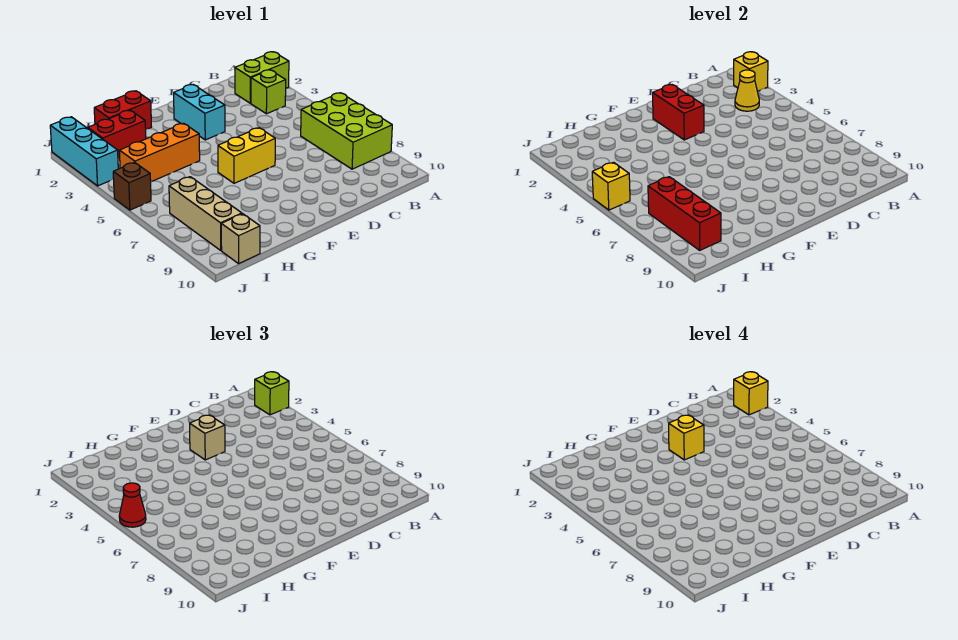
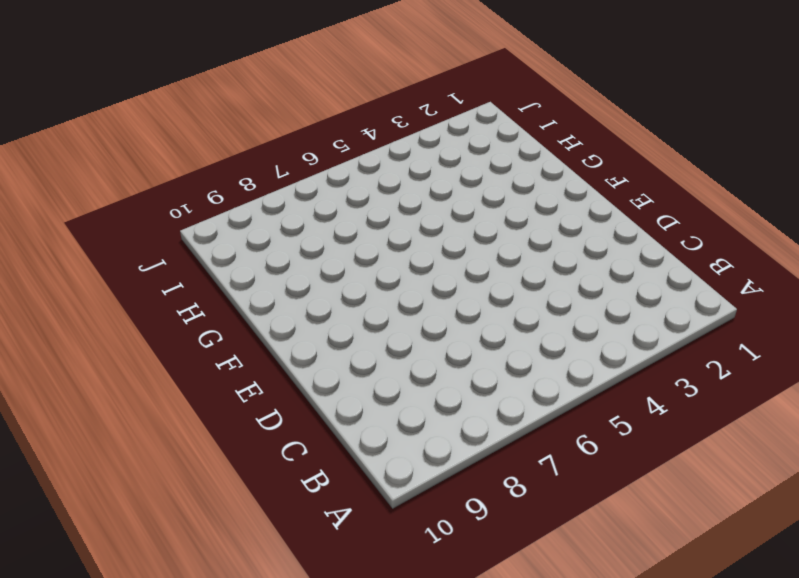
none -> lime brick A2:B2 level 1
none -> lime brick A6:B8 level 1
none -> lime brick B3 level 1

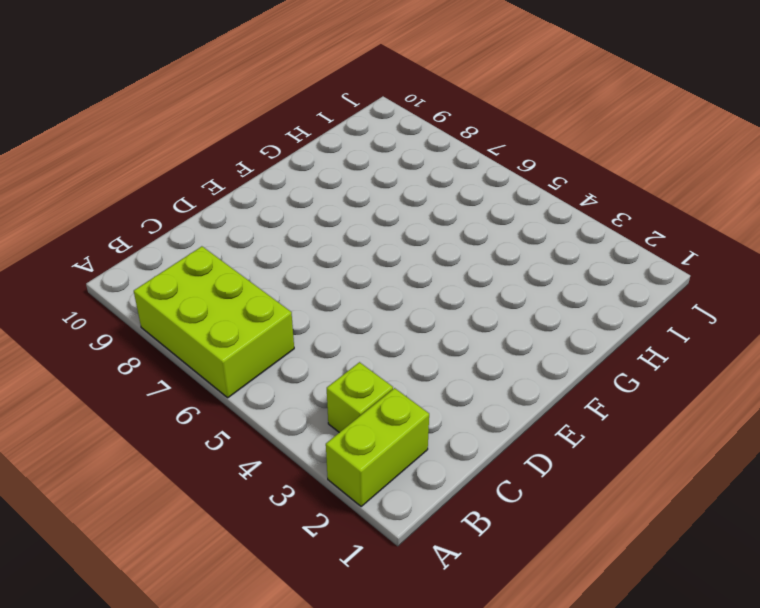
none -> cyan brick E2:E3 level 1
none -> yellow brick E6:F6 level 1
none -> red brick G1:H1 level 1

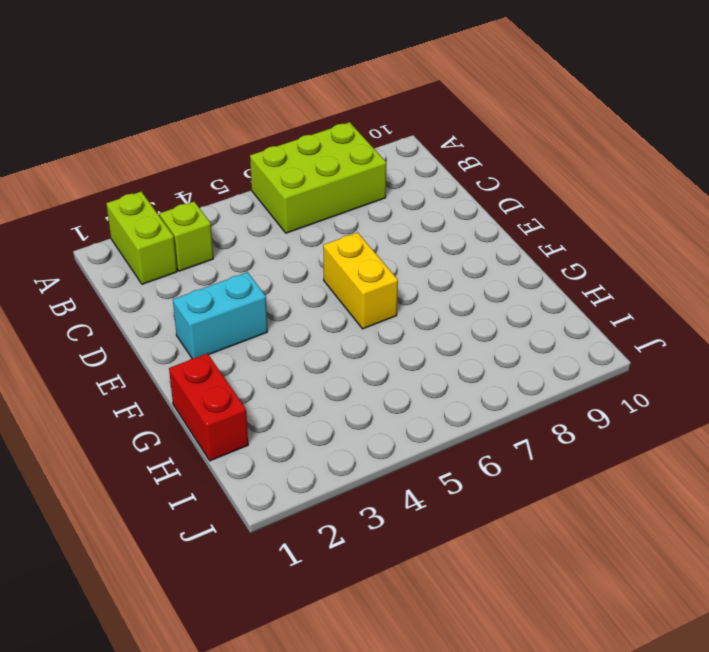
none -> orange brick G4:I4 level 1
none -> red brick H2:I2 level 1
none -> tan brick I7:I9 level 1

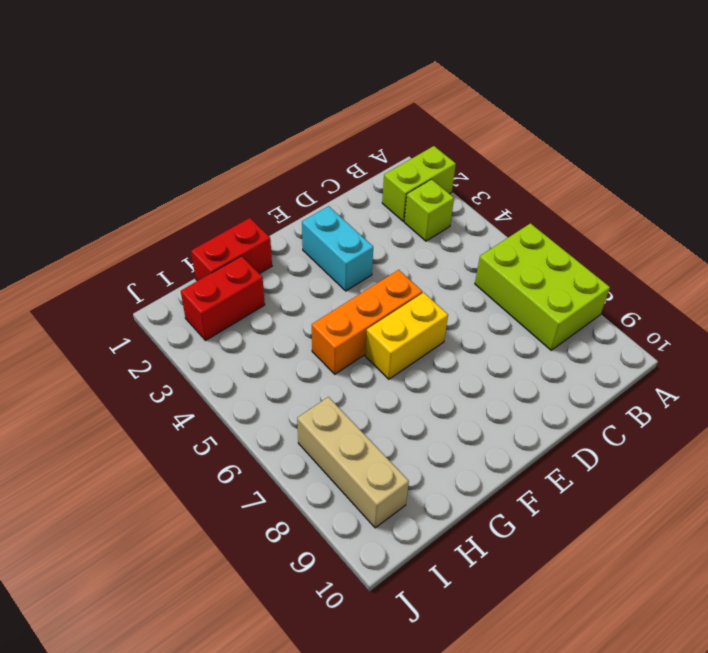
orange brick E5:G5 level 1 -> orange brick G4:I4 level 1
none -> tan brick I10 level 1
none -> cyan brick J1:J3 level 1
none -> brown brick J5 level 1

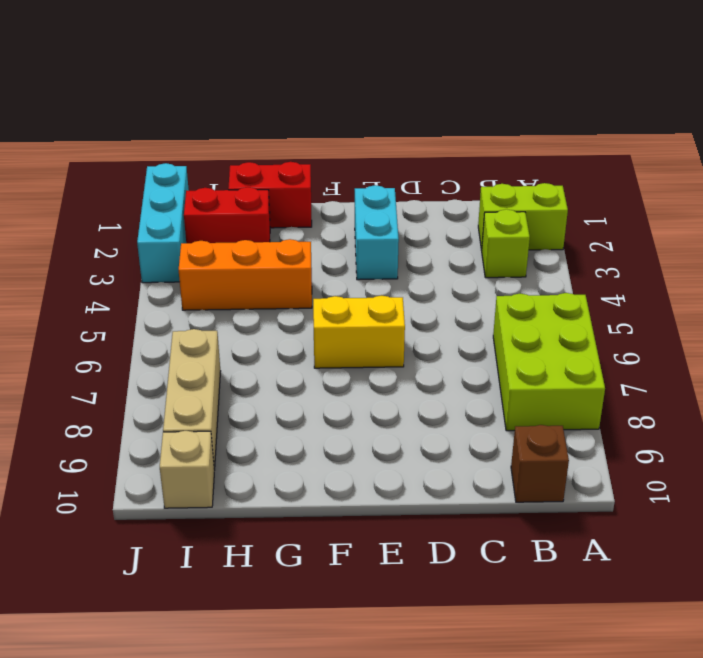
brown brick B10 level 1 -> brown brick J5 level 1
none -> yellow brick A2 level 2
none -> yellow cone B3 level 2
none -> red brick E2:E3 level 2

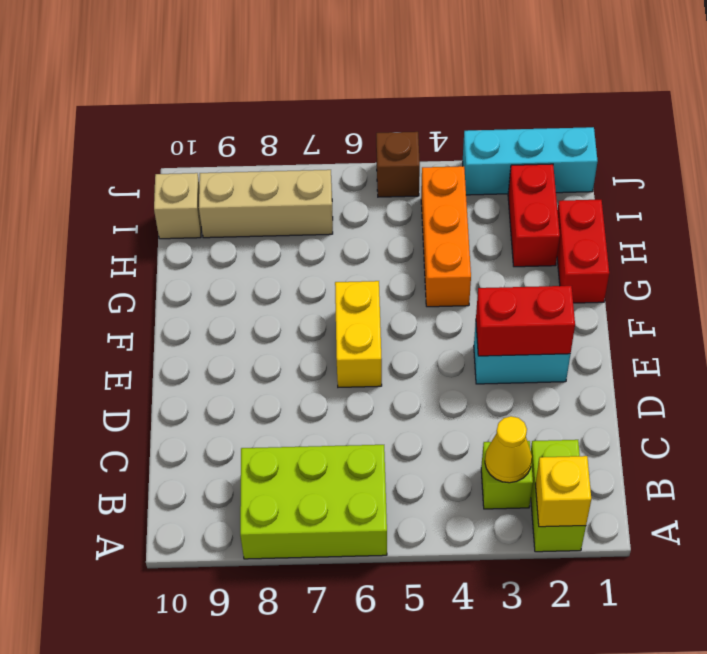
none -> red brick I7:I9 level 2
none -> yellow brick J5 level 2
none -> lime brick A2 level 3

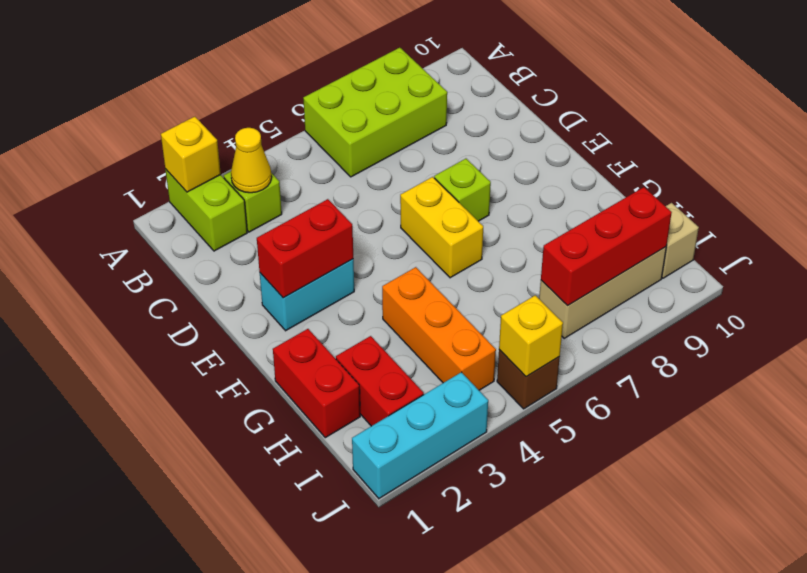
lime brick E7 level 1 -> lime brick A2 level 3
none -> tan brick E3 level 3
none -> red cone J5 level 3
none -> yellow brick A2 level 4

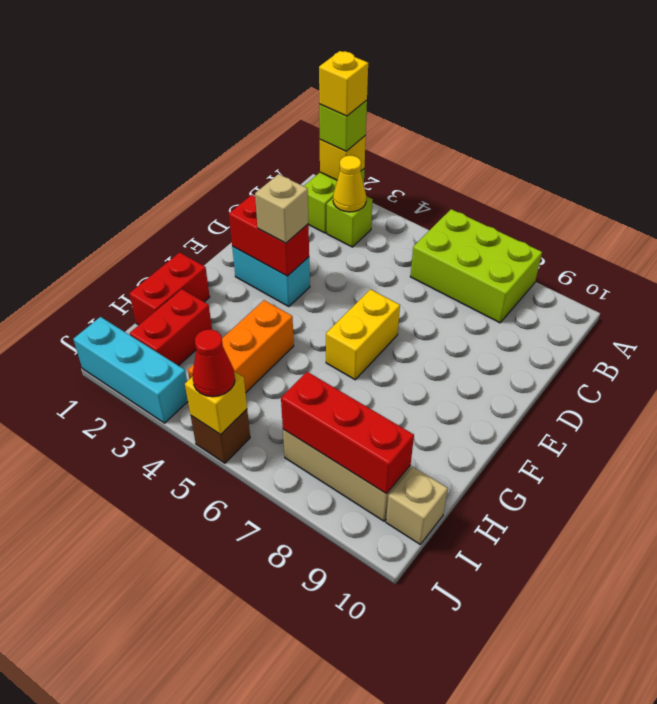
none -> yellow brick E3 level 4

